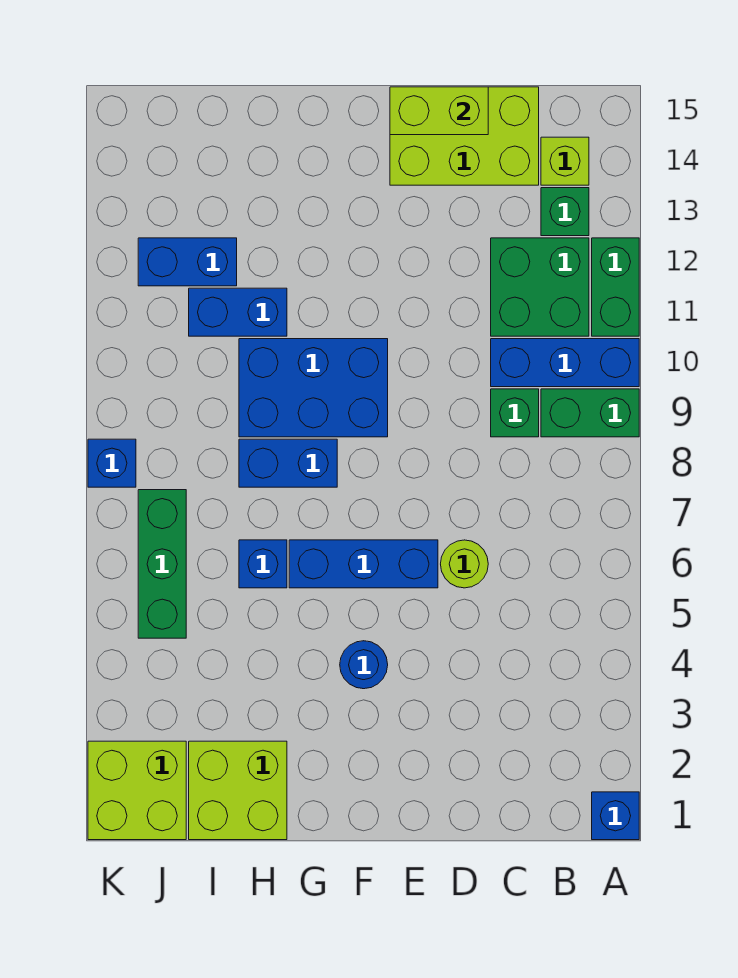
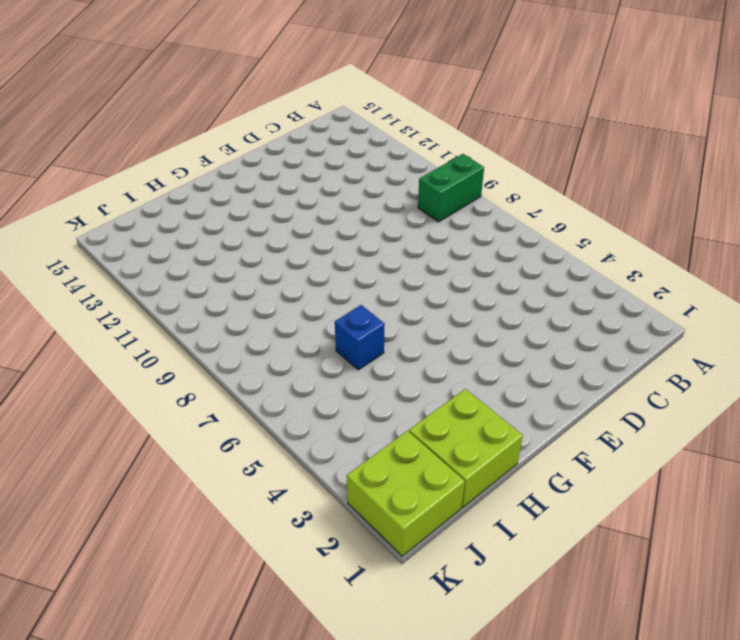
none -> blue brick A1 level 1
none -> blue brick A10:C10 level 1
none -> green brick A11:A12 level 1

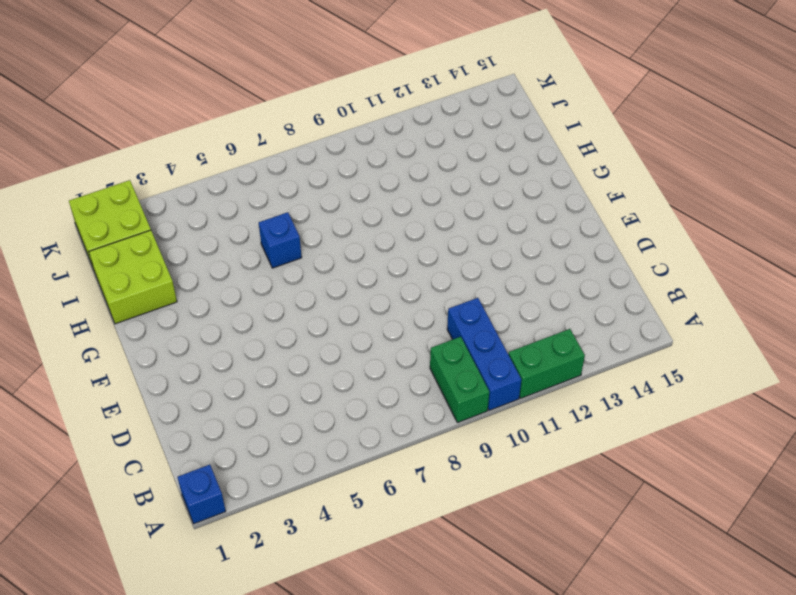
none -> green brick B11:C12 level 1
none -> green brick B13 level 1
none -> lime brick B14 level 1

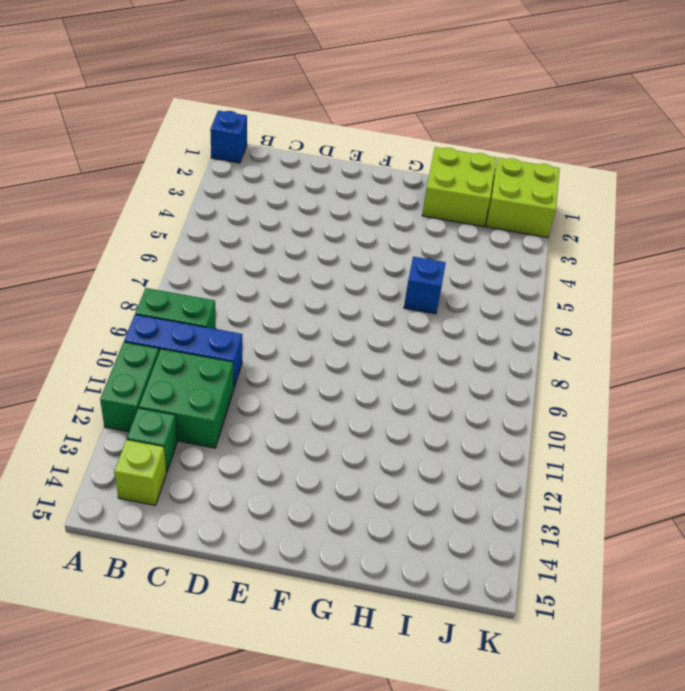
none -> green brick C9 level 1
none -> lime brick C14:E15 level 1
none -> lime round brick D6 level 1

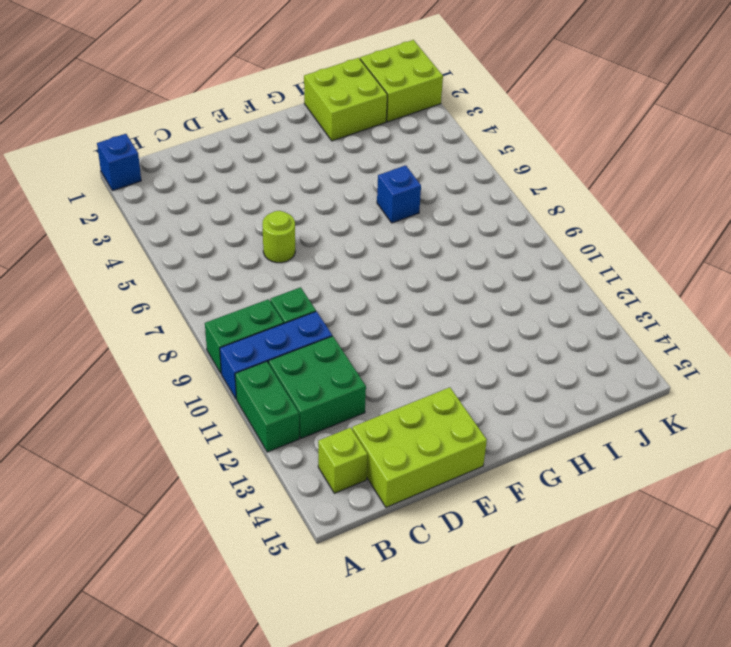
none -> green brick B13 level 1
none -> blue brick E6:G6 level 1
none -> blue round brick F4 level 1

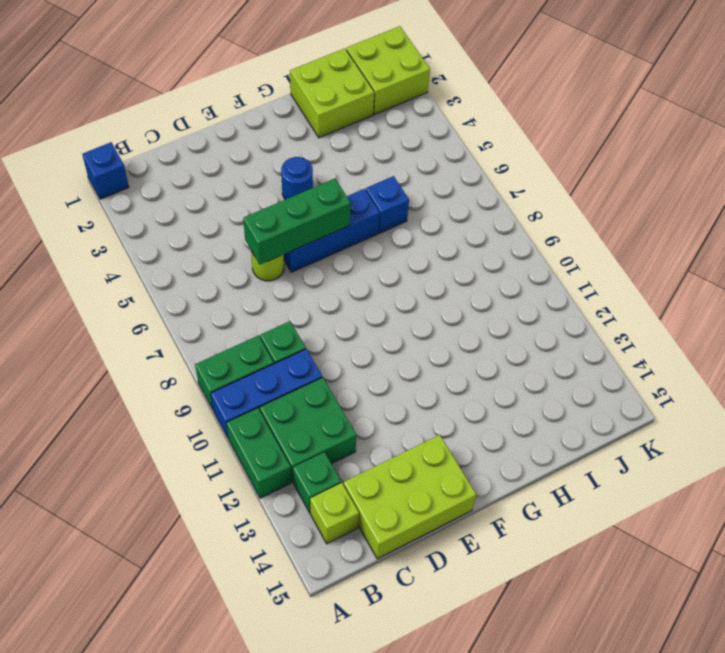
green brick D6:F6 level 2 -> green brick J5:J7 level 1
none -> blue brick F9:H10 level 1
none -> blue brick G8:H8 level 1
none -> blue brick H11:I11 level 1

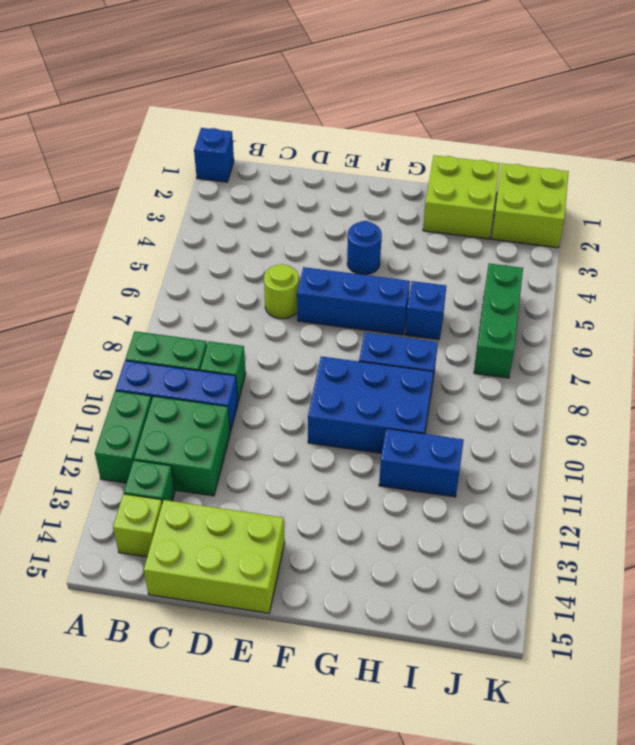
none -> blue brick I12:J12 level 1
none -> blue brick K8 level 1
none -> lime brick D15:E15 level 2

